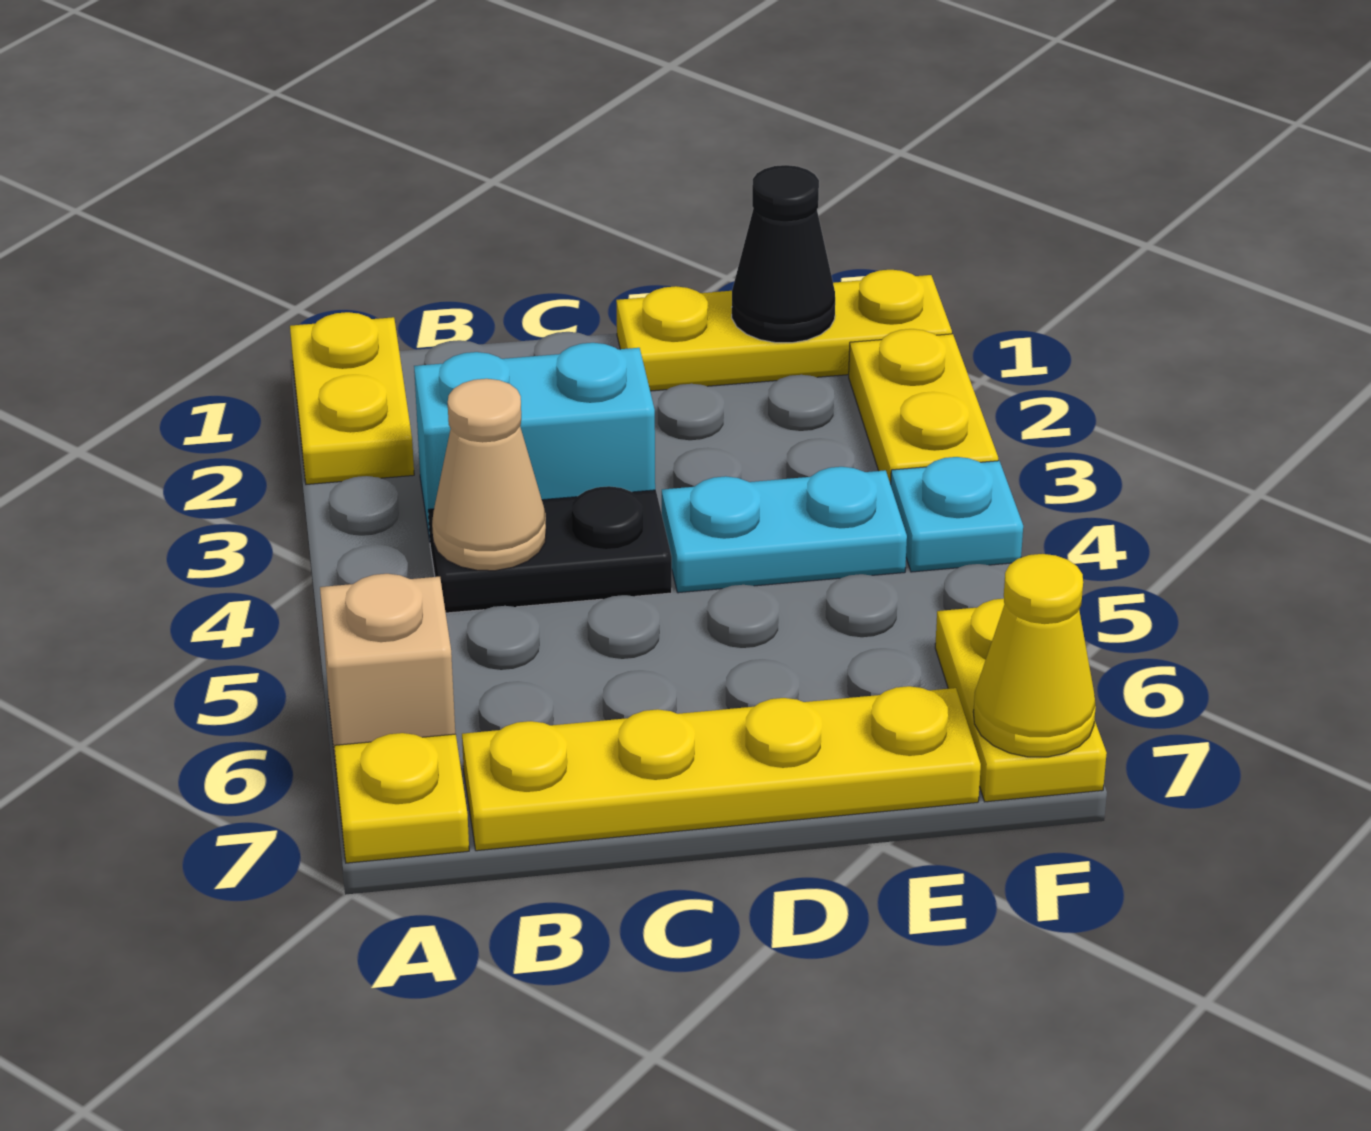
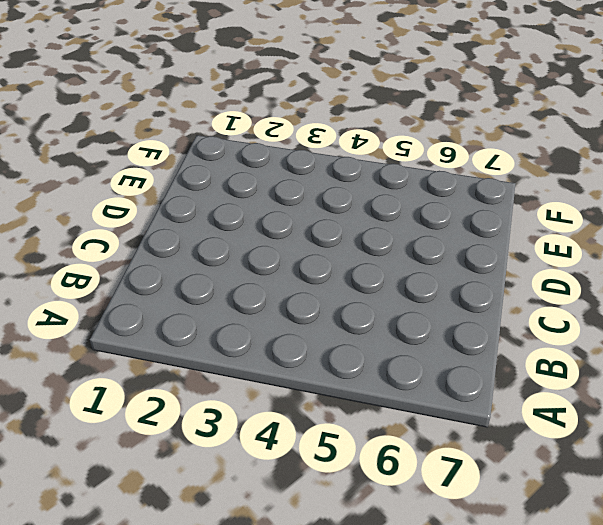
none -> yellow plate A1:A2 level 1
none -> tan brick A6 level 1
none -> yellow plate A7 level 1

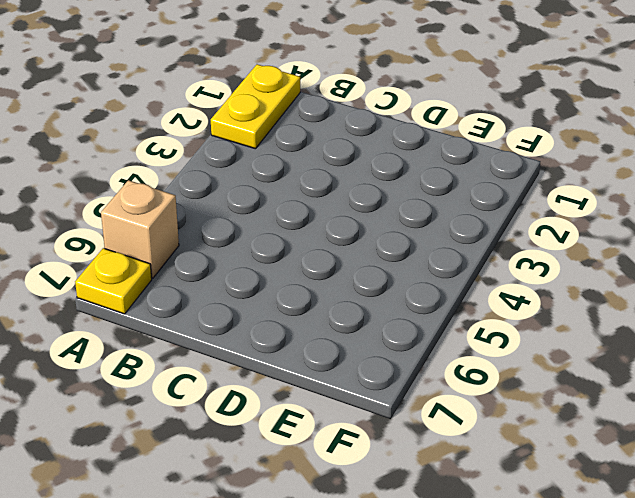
none -> cyan brick B3:C3 level 1
none -> black plate B4:C4 level 1
none -> yellow plate B7:E7 level 1

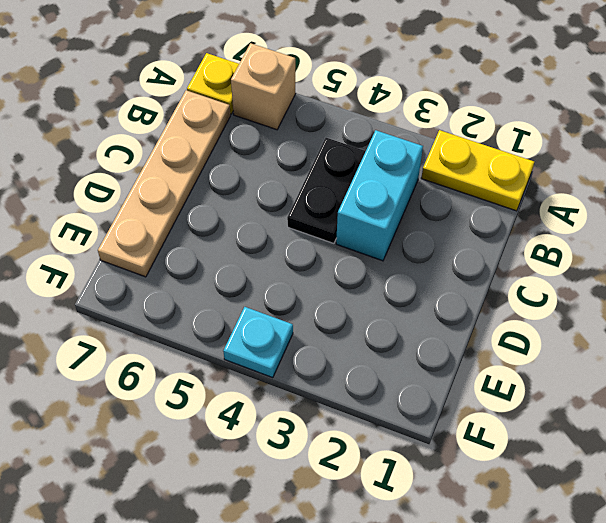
tan plate B7:E7 level 1 -> yellow plate B7:E7 level 1
none -> yellow plate D1:F1 level 1
none -> cyan plate D4:E4 level 1
none -> yellow plate F2:F3 level 1

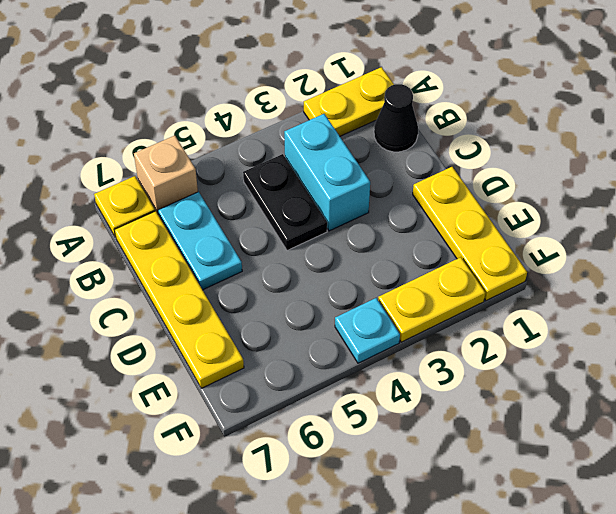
black cone B1 level 1 -> black cone E1 level 2
cyan plate B6:C6 level 1 -> cyan plate D4:E4 level 1
none -> yellow plate F6:F7 level 1
none -> tan cone B4 level 2
none -> yellow cone F7 level 2

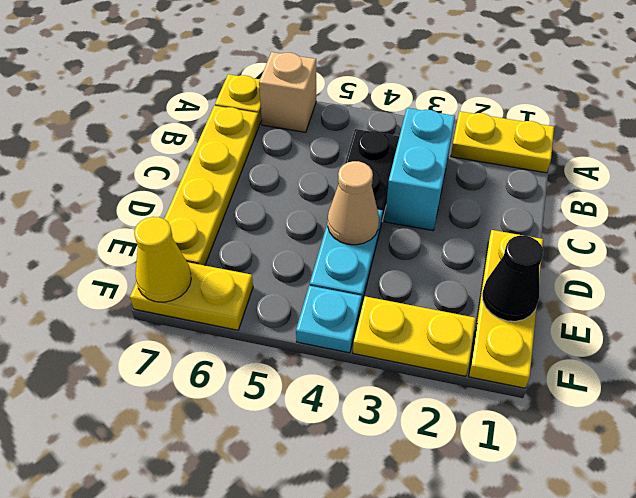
tan cone D4 level 2 -> tan cone B4 level 2

